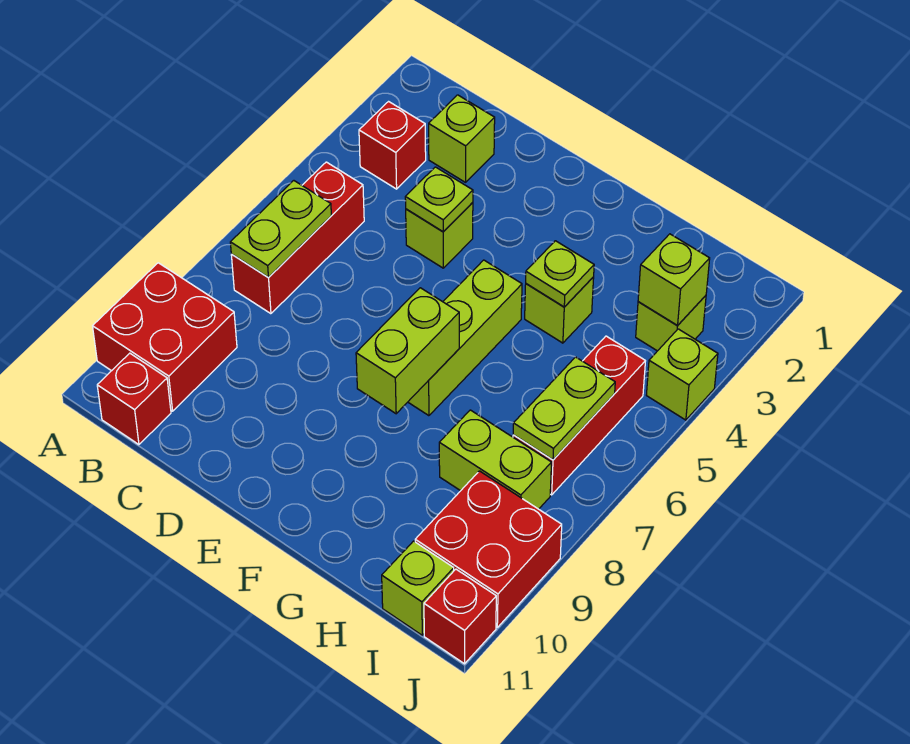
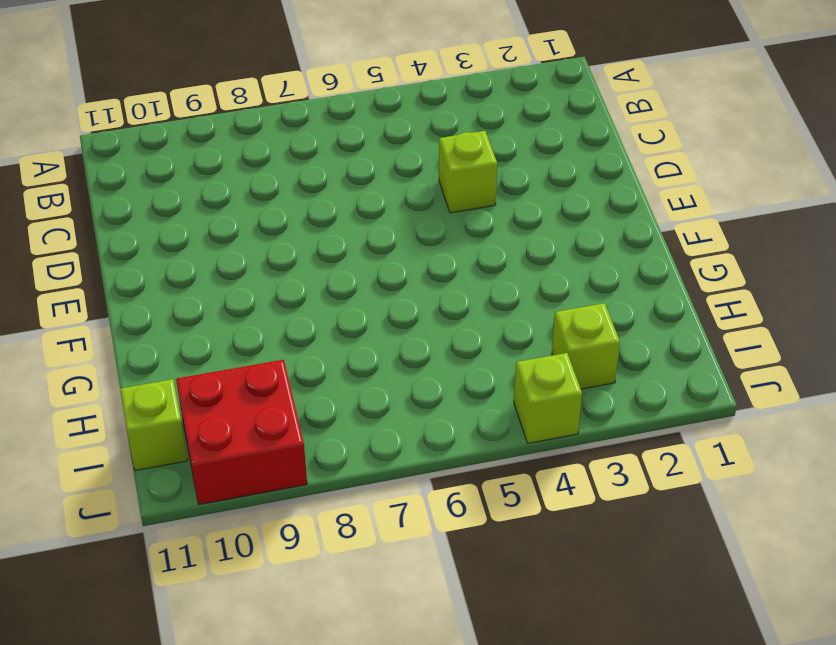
none -> red brick A9:B10 level 1
none -> red brick B3 level 1
none -> red brick B5:B7 level 1

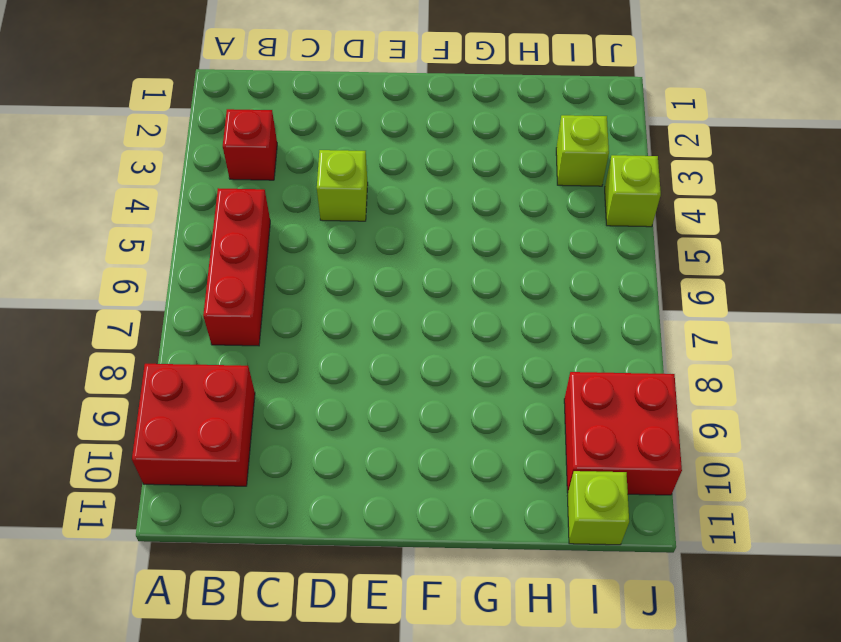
none -> red brick B11 level 1
none -> lime brick C2 level 1
none -> lime brick F5:F7 level 1

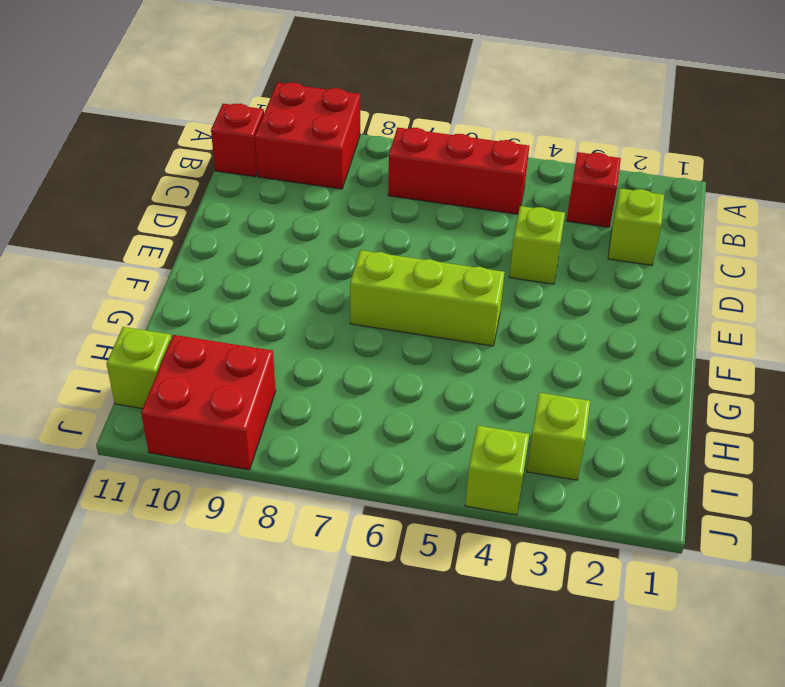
none -> lime brick G4 level 1
none -> lime brick H8:I8 level 1
none -> red brick I5:I7 level 1

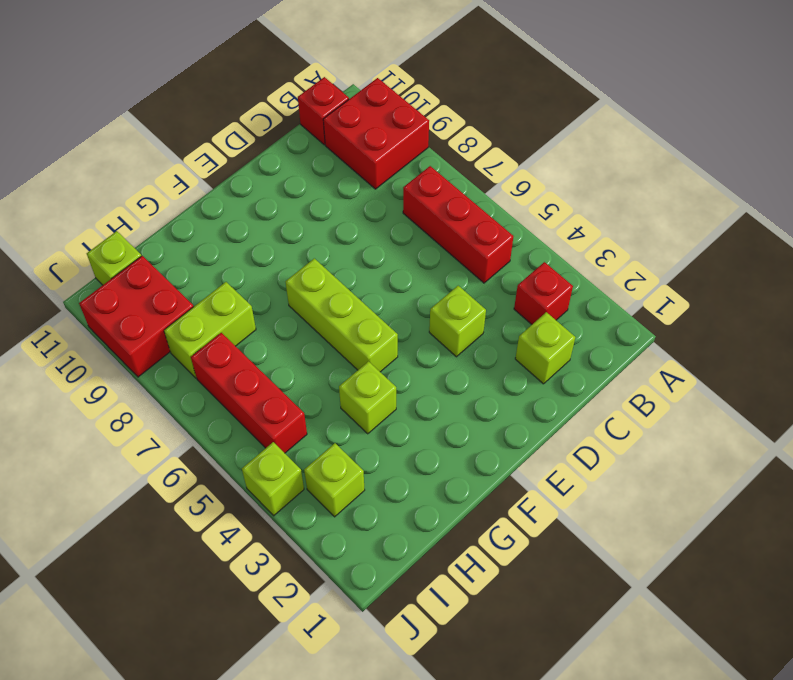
none -> red brick J11 level 1
none -> lime plate B6:B7 level 2
none -> lime plate D4 level 2

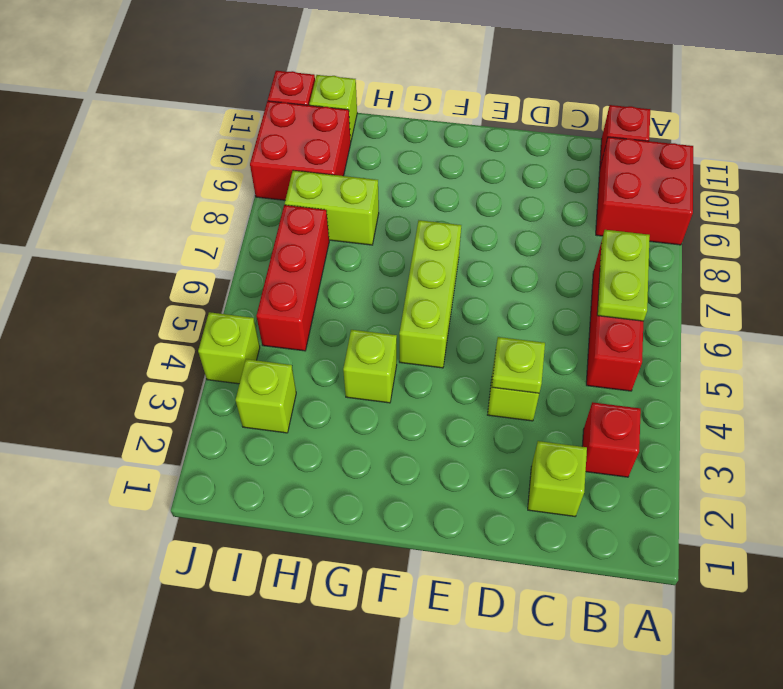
none -> lime brick F7:F8 level 2
none -> lime plate G4 level 2
none -> lime brick I3 level 2

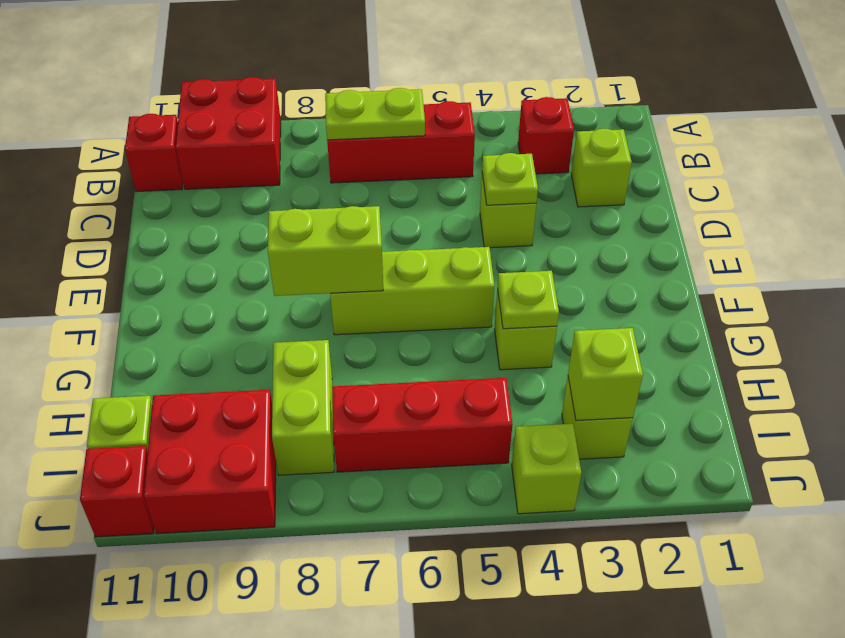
none -> lime plate I6:I7 level 2

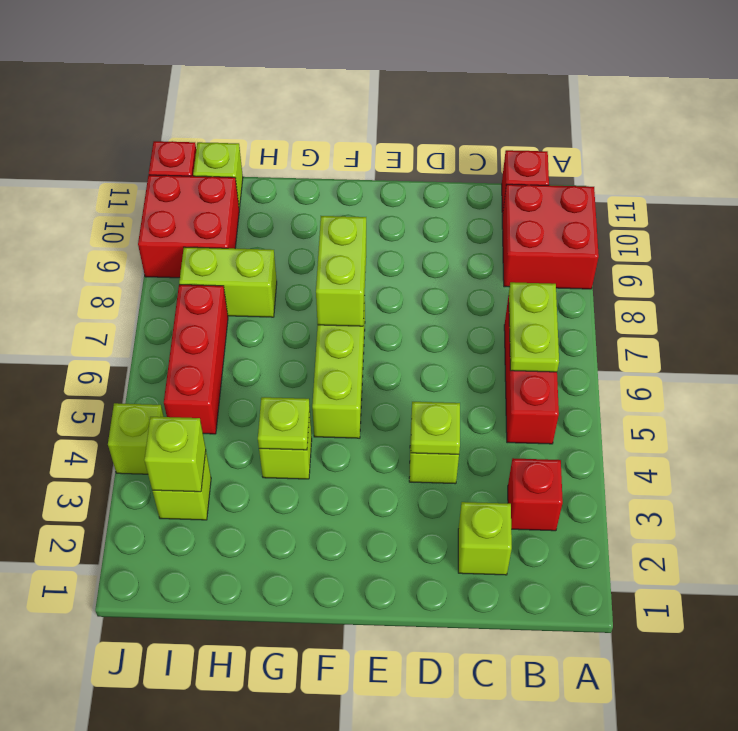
none -> lime plate I6:I7 level 2

